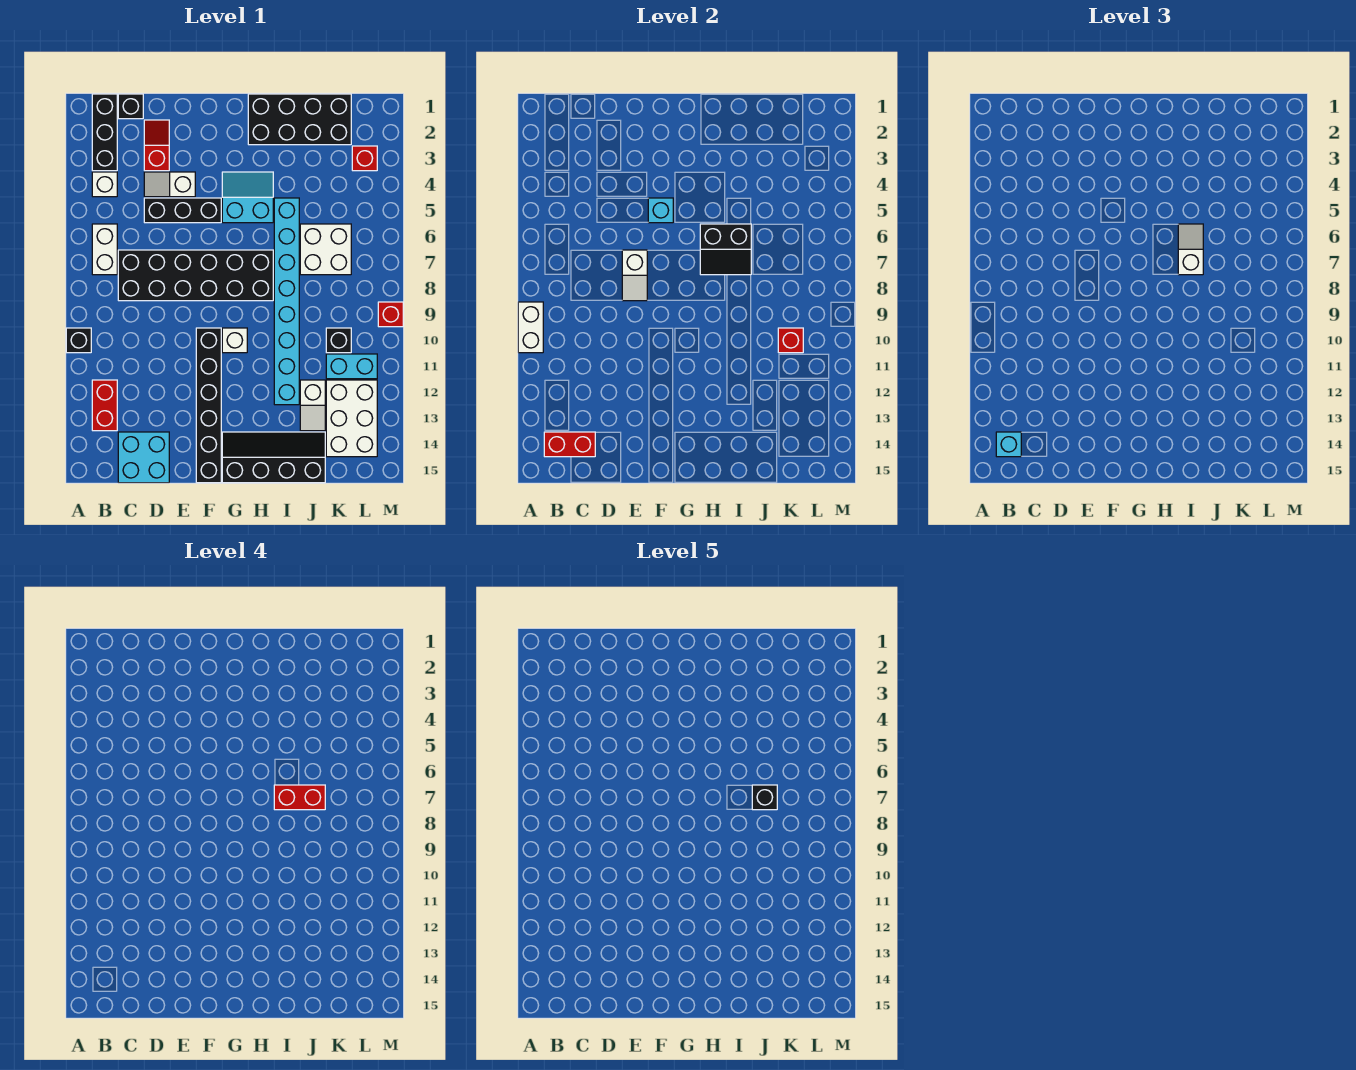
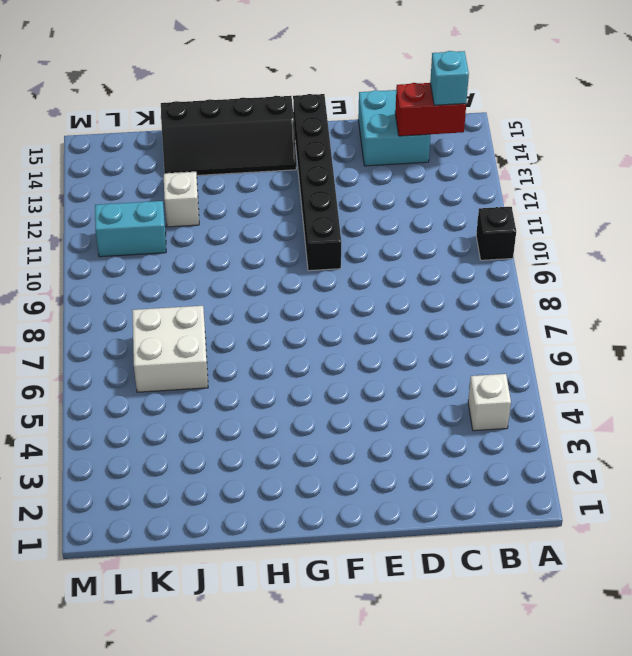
none -> black brick B1:B3 level 1
none -> white brick B6:B7 level 1
none -> red brick B12:B13 level 1
none -> black brick C1 level 1

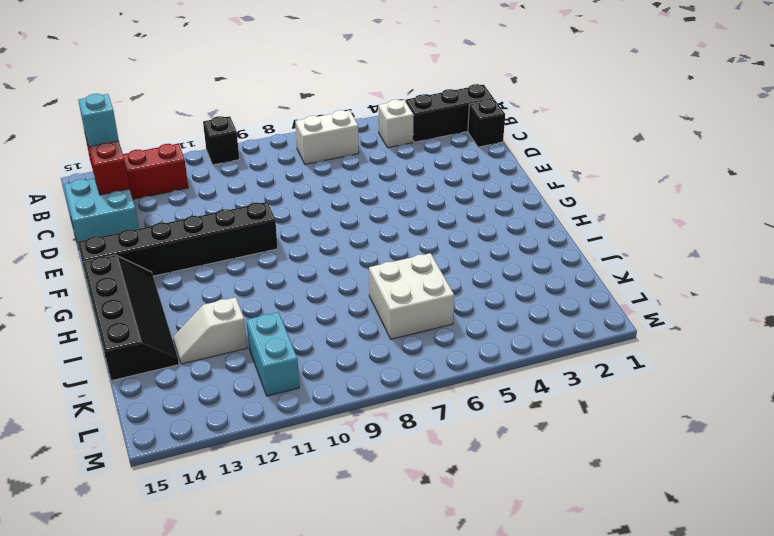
none -> black brick C7:H8 level 1
none -> red slope D2:D3 level 1 top 3
none -> white slope D4:E4 level 1 top E
none -> black brick D5:F5 level 1

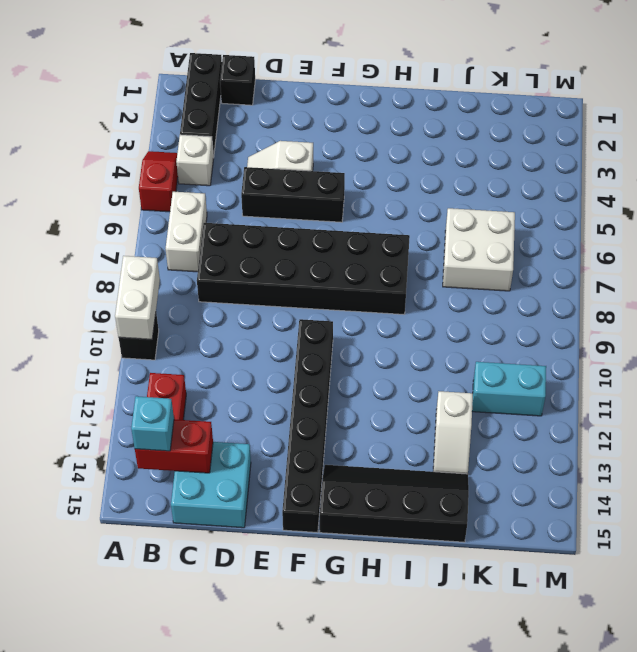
red slope A4:A5 level 1 top 5 -> red slope D2:D3 level 1 top 3
none -> cyan slope G4:H5 level 1 top 5
none -> white brick G10 level 1
none -> black brick H1:K2 level 1
none -> cyan brick I5:I12 level 1

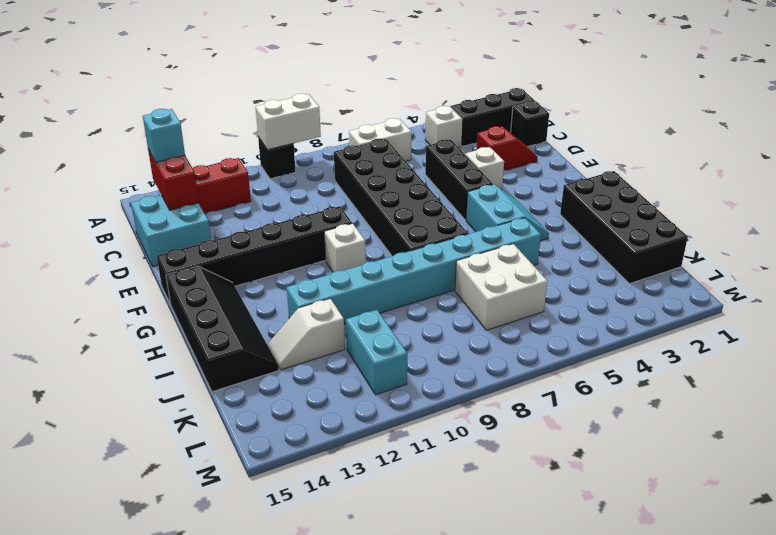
none -> black brick K10 level 1
none -> white brick K12:L14 level 1
none -> red brick L3 level 1
none -> red brick M9 level 1

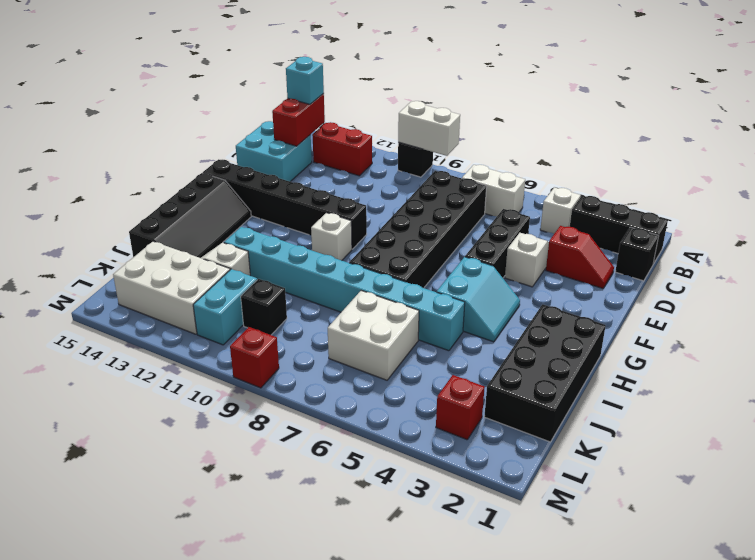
none -> white slope E7:E8 level 2 top 7
none -> cyan brick F5 level 2
none -> black slope H6:I7 level 2 top 6
none -> red brick K10 level 2

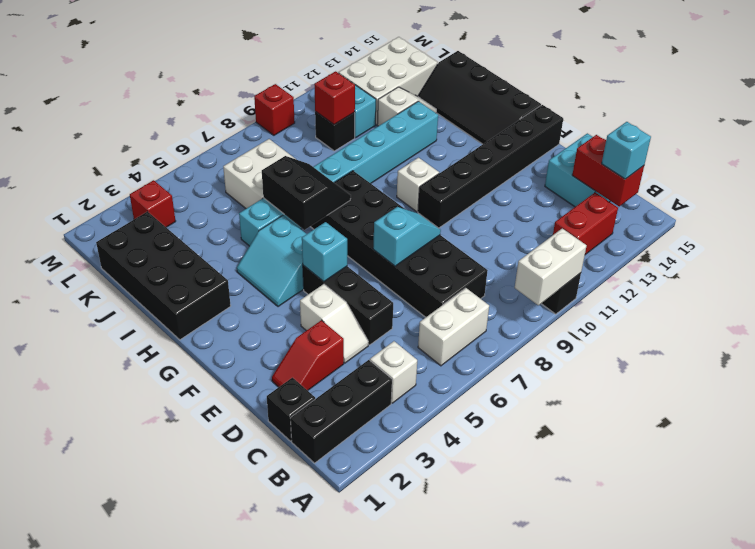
cyan slope E7:E8 level 2 top 7 -> white slope E7:E8 level 2 top 7
none -> white slope I6:I7 level 3 top 7
none -> red brick I7:J7 level 4
none -> black brick J7 level 5

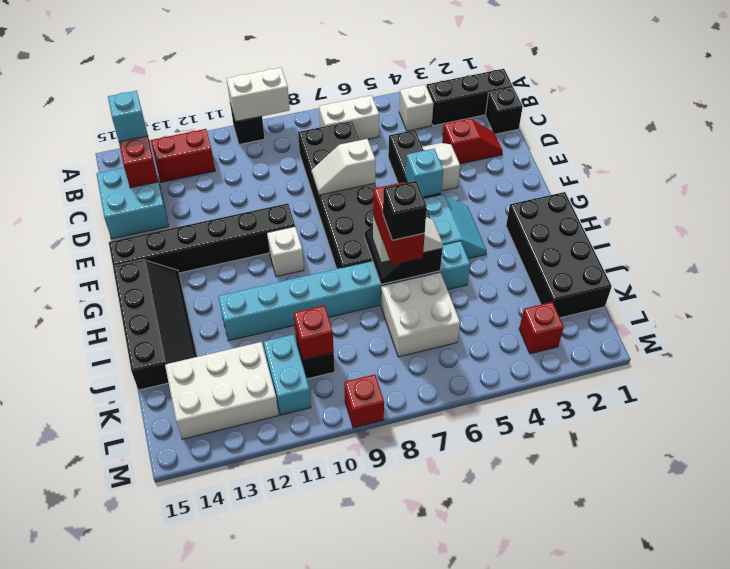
none -> white slope J12:J13 level 1 top 12

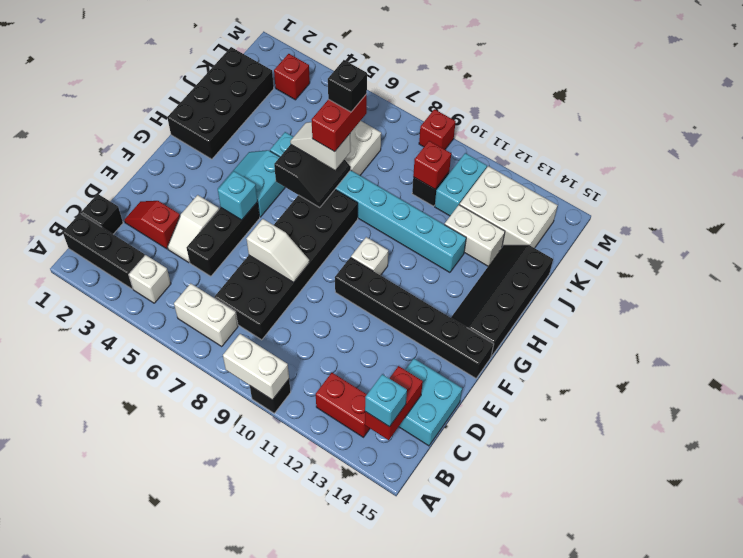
white brick J12:J13 level 1 -> white slope J12:J13 level 1 top 12

